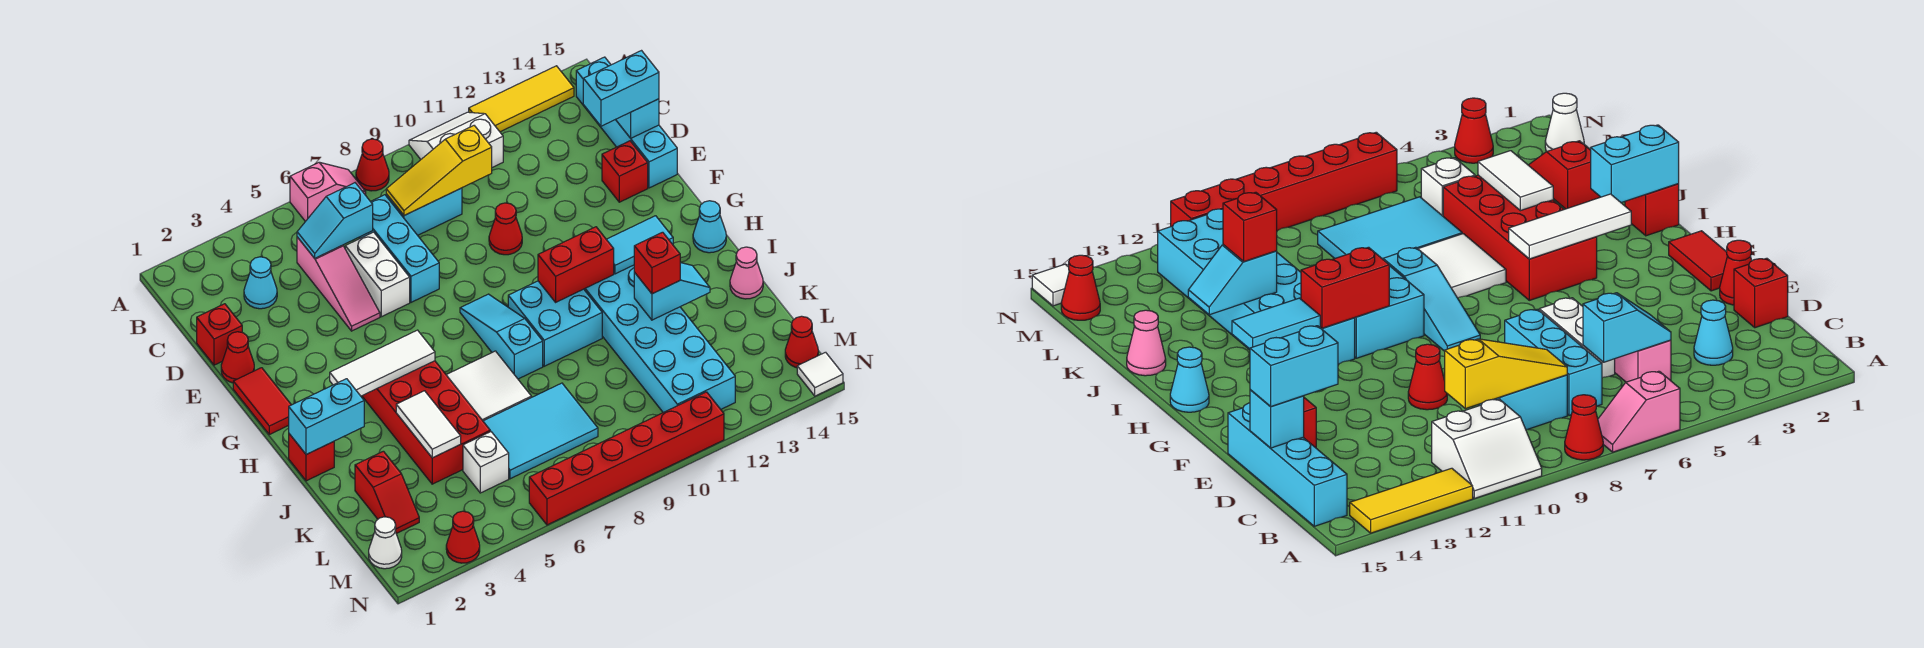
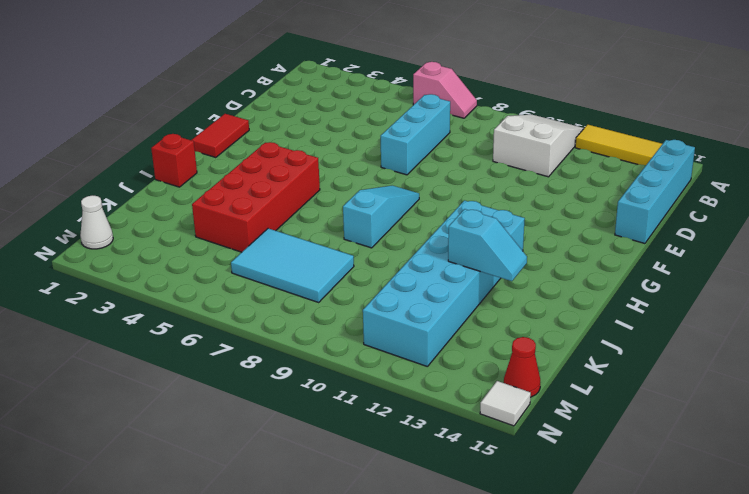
white slope A10:C11 level 1 top C -> white slope A10:B11 level 1 top B
none -> red cone A8 level 1
none -> cyan cone C3 level 1
none -> pink slope C5:E5 level 1 top C
none -> cyan brick C8:C9 level 1

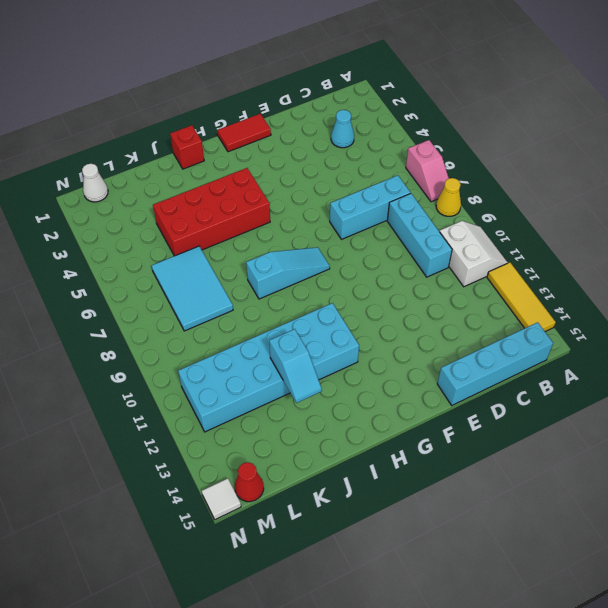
yellow cone A8 level 1 -> red cone A8 level 1
cyan brick C8:C10 level 1 -> cyan brick C8:C9 level 1
none -> pink slope C5:E5 level 1 top C
none -> red brick D1 level 1
none -> white brick D6:E6 level 1
none -> red cone E1 level 1

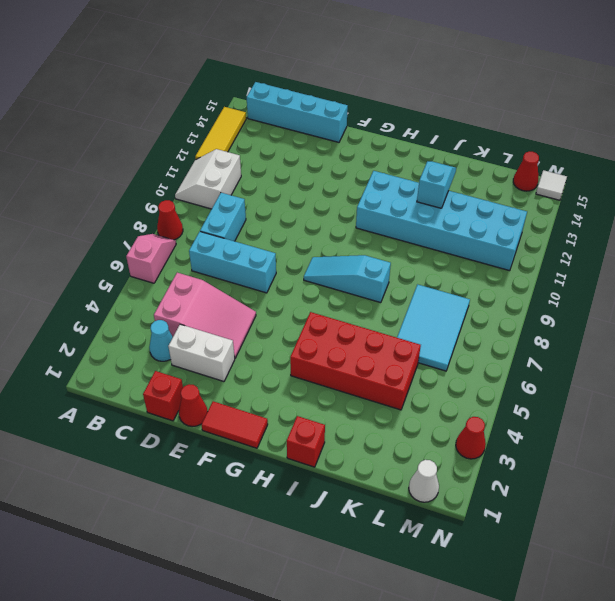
pink slope C4:E5 level 1 top C -> pink slope C5:E5 level 1 top C
white brick D3:E3 level 1 -> white brick D6:E6 level 1
none -> red cone E10 level 1
none -> red brick E14 level 1
none -> cyan brick H9:I10 level 1
none -> cyan cone H15 level 1

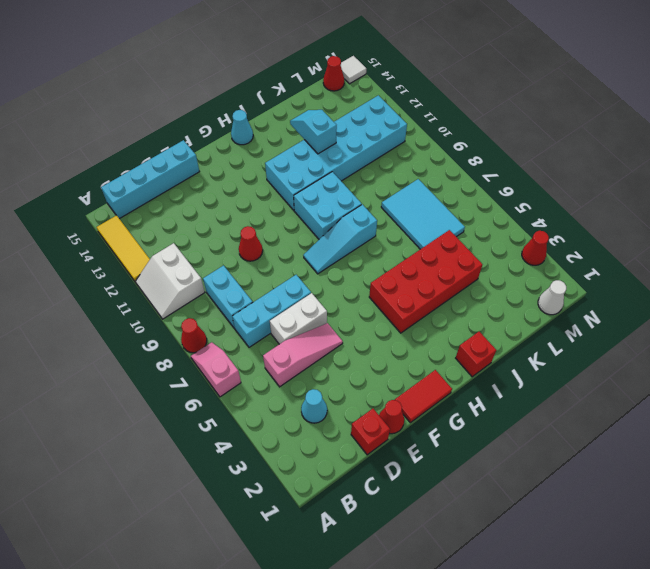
none -> red brick E14 level 1
none -> white tile I6:J7 level 1
none -> pink cone J15 level 1
none -> red slope K2:L2 level 1 top K

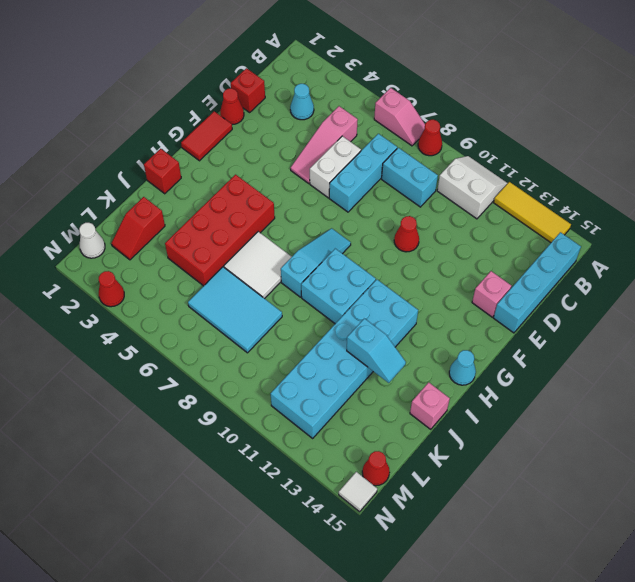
pink brick E14 level 1 -> red brick E14 level 1
pink brick J15 level 1 -> pink cone J15 level 1
none -> white brick L5 level 1
none -> red brick N6:N11 level 1
none -> cyan slope C5:C6 level 2 top 6
none -> yellow slope C8:C10 level 2 top 10

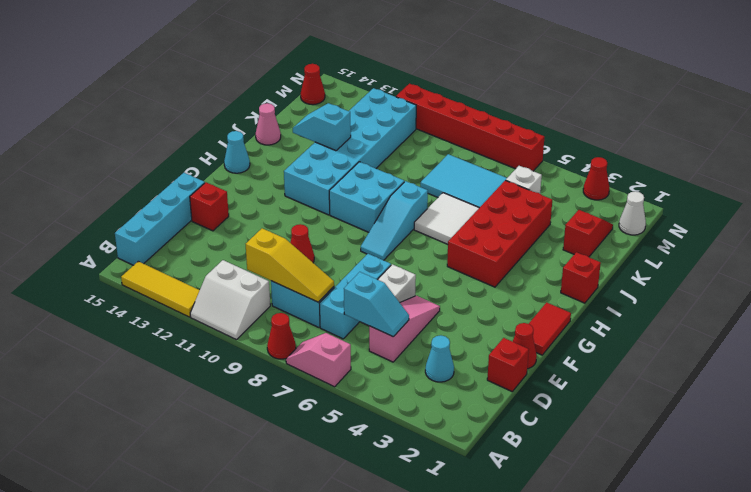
none -> white tile N15 level 1
none -> cyan brick D15 level 2
none -> white tile H3:H5 level 2
none -> red brick H10:H11 level 2

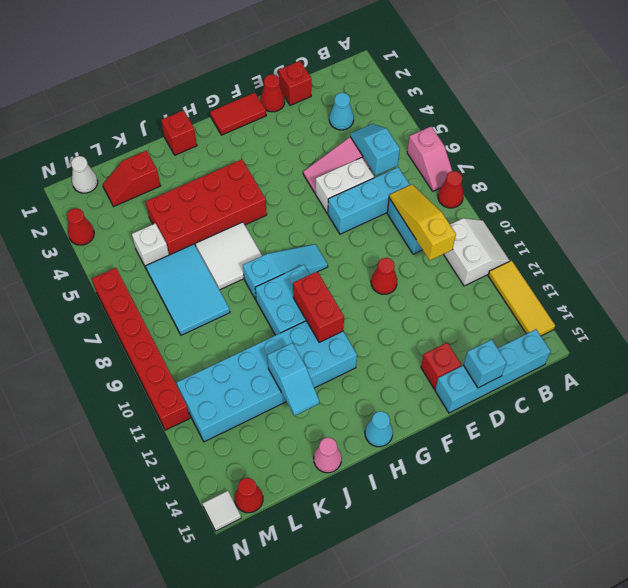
none -> white tile H3:H5 level 2
none -> cyan tile H12:H13 level 2
none -> cyan brick I1:I2 level 2
none -> white tile J4:K4 level 2

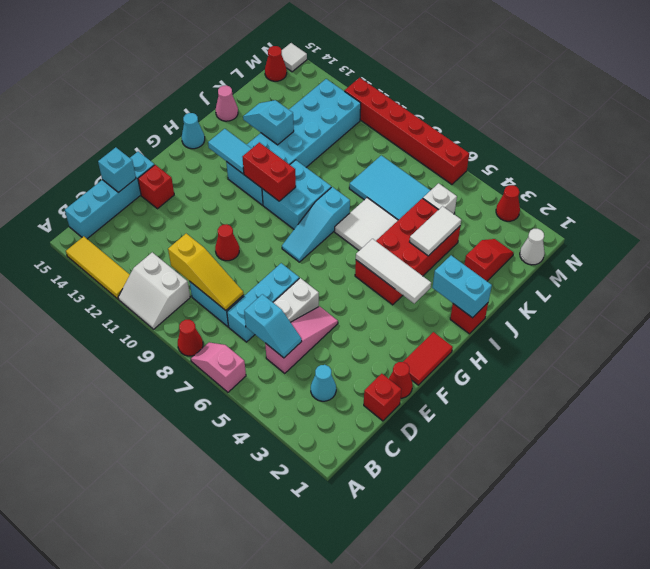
none -> cyan brick D14:D15 level 3
none -> red brick J12 level 3

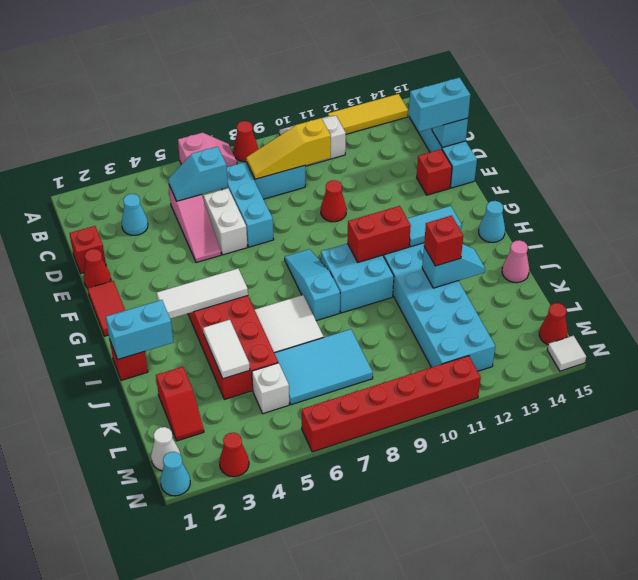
cyan cone N1 level 1 -> none

